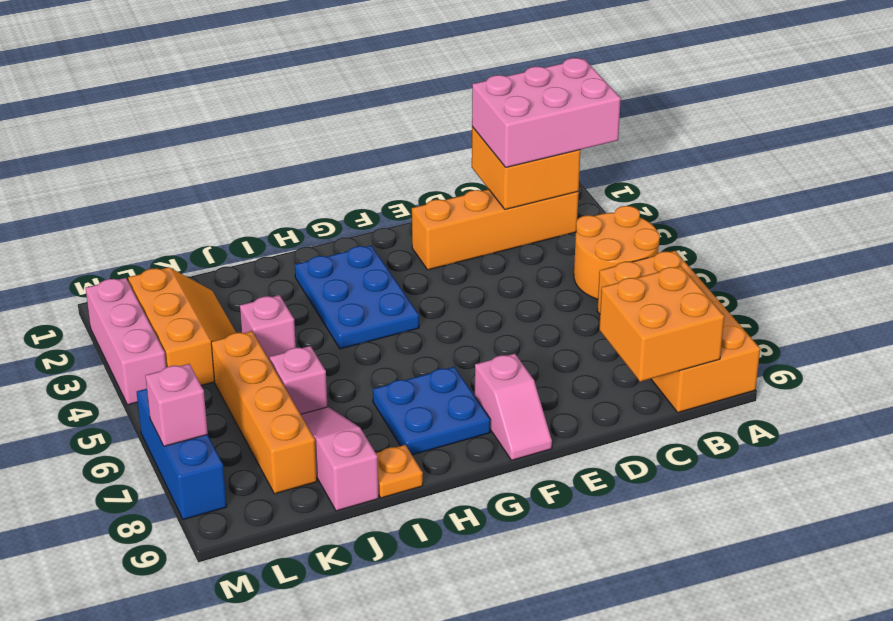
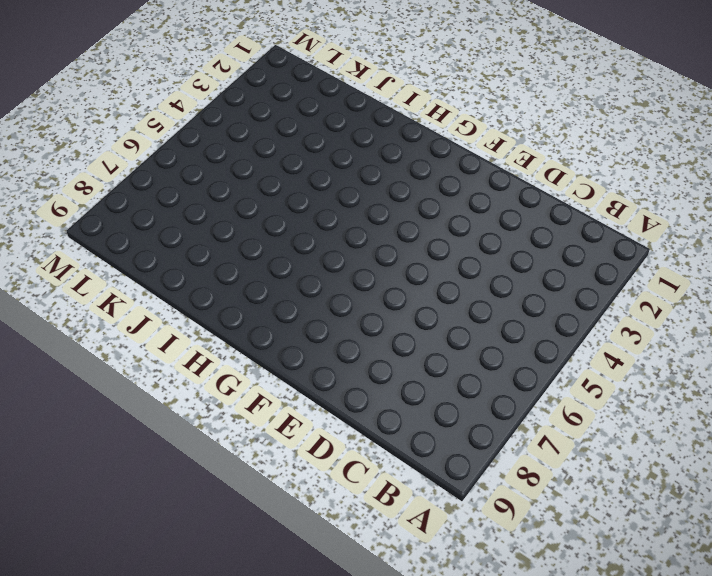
none -> orange round brick A4:B5 level 1
none -> orange brick A6:B9 level 1
none -> orange brick B2:E2 level 1

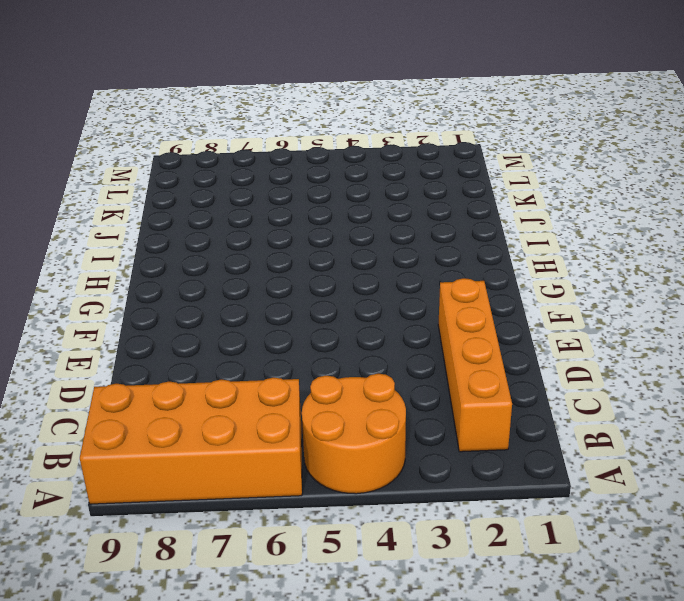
none -> pink slope F8:F9 level 1 top 8
none -> blue plate G2:H4 level 1
none -> blue plate G7:H8 level 1

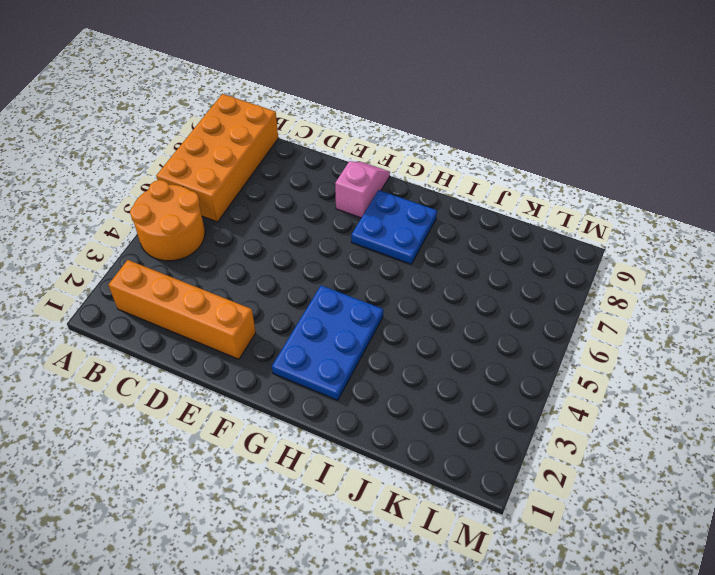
none -> orange plate I9 level 1
none -> pink brick J4 level 1
none -> pink brick J6 level 1

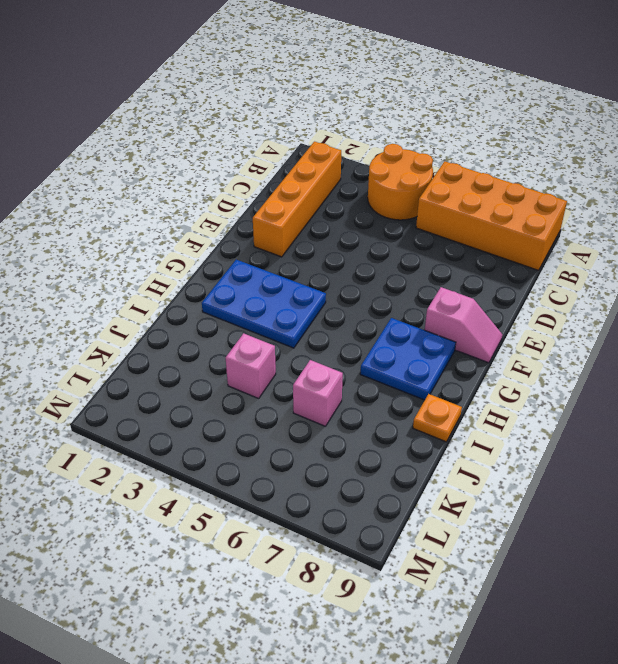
none -> pink slope J7:J9 level 1 top 9
none -> orange slope K2:L4 level 1 top L
none -> orange brick K5:K8 level 1

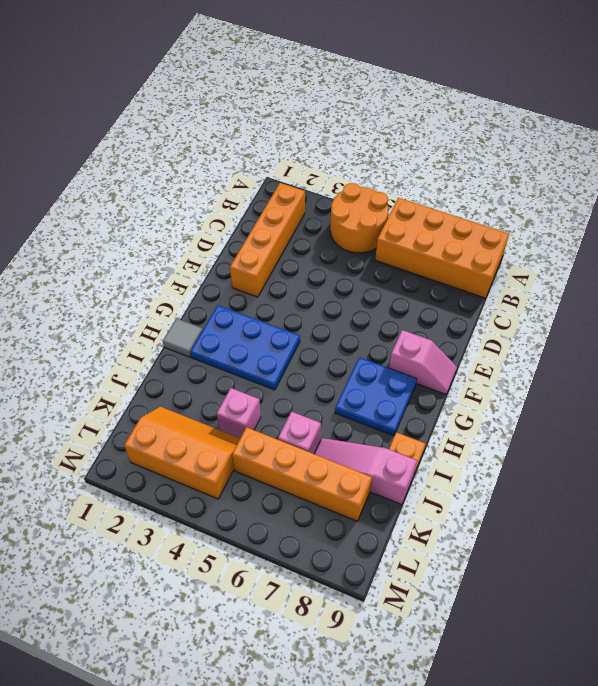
grey tile H1 level 1 -> none
none -> pink brick M2:M4 level 1
none -> blue brick M6:M8 level 1
none -> orange brick B1:C2 level 2

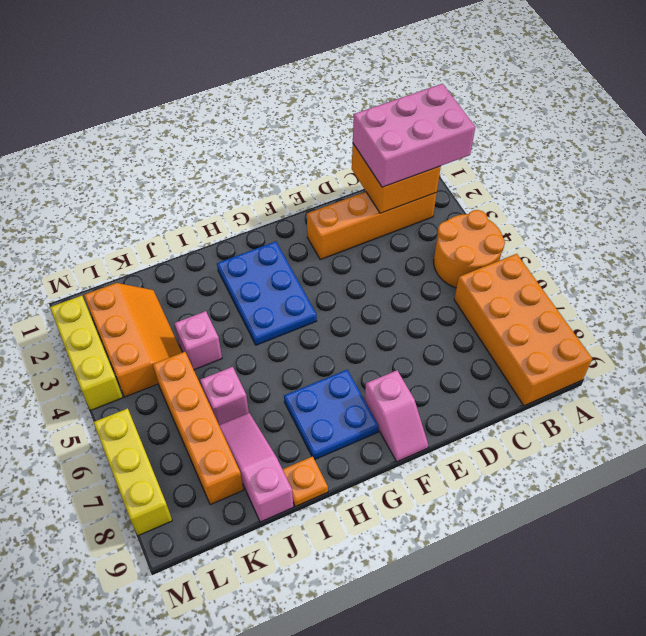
yellow brick M2:M4 level 1 -> pink brick M2:M4 level 1
yellow brick M6:M8 level 1 -> blue brick M6:M8 level 1
none -> orange brick B8:C9 level 2
none -> pink brick M7 level 2

